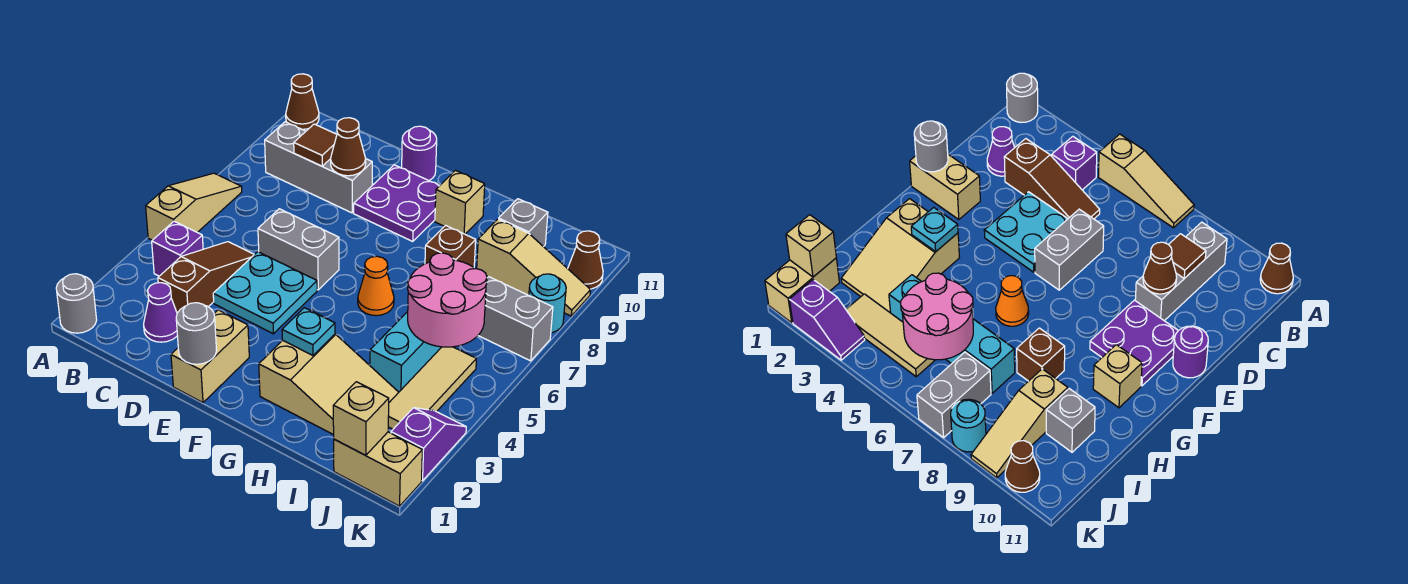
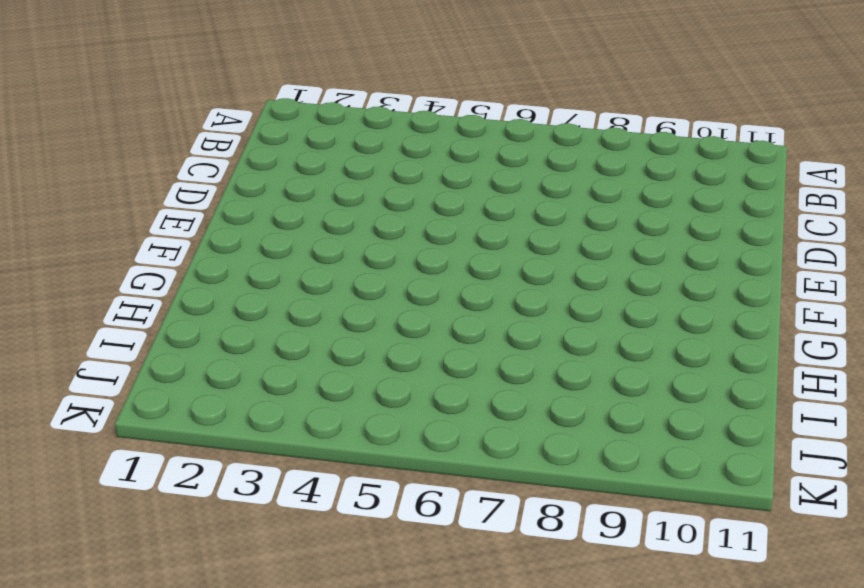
none -> grey round brick A1 level 1
none -> tan slope A5:A7 level 1 top 5
none -> brown cone A11 level 1
none -> purple brick B4 level 1

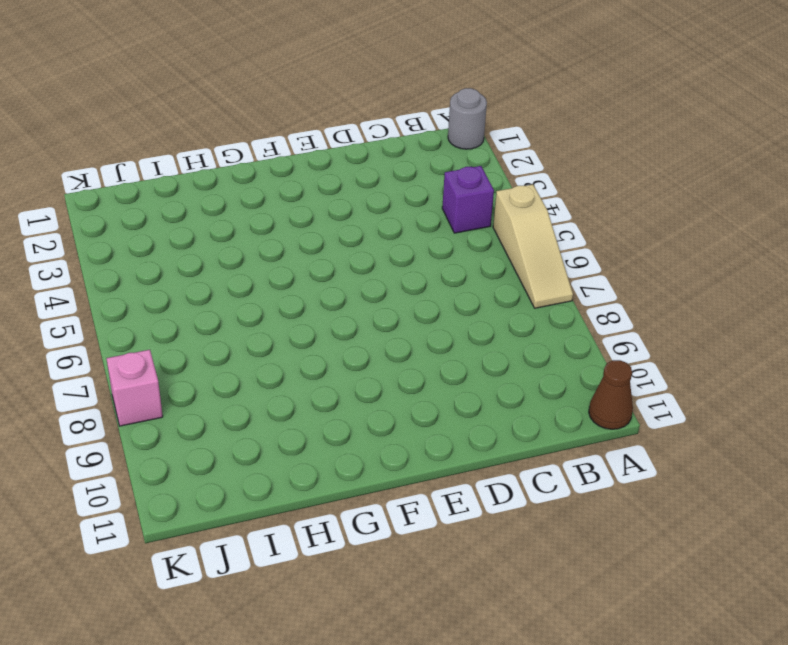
pink brick K8 level 1 -> cyan round brick K8 level 1
none -> grey brick B9:D9 level 1
none -> purple cone C2 level 1
none -> brown slope C3:C5 level 1 top 3
none -> cyan plate D4:E5 level 1

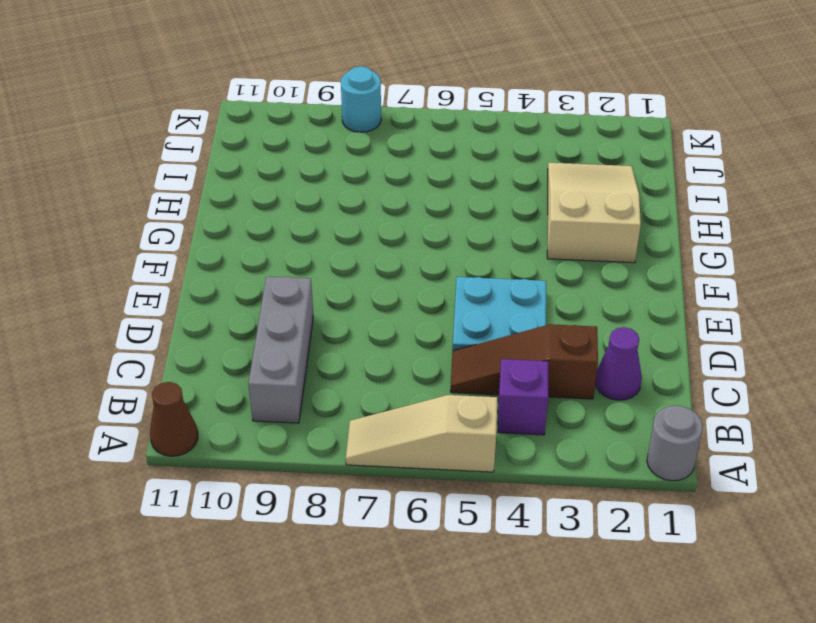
none -> grey brick D6:E6 level 1
none -> tan brick E1:E2 level 1
none -> purple plate E9:F10 level 1
none -> purple round brick E11 level 1

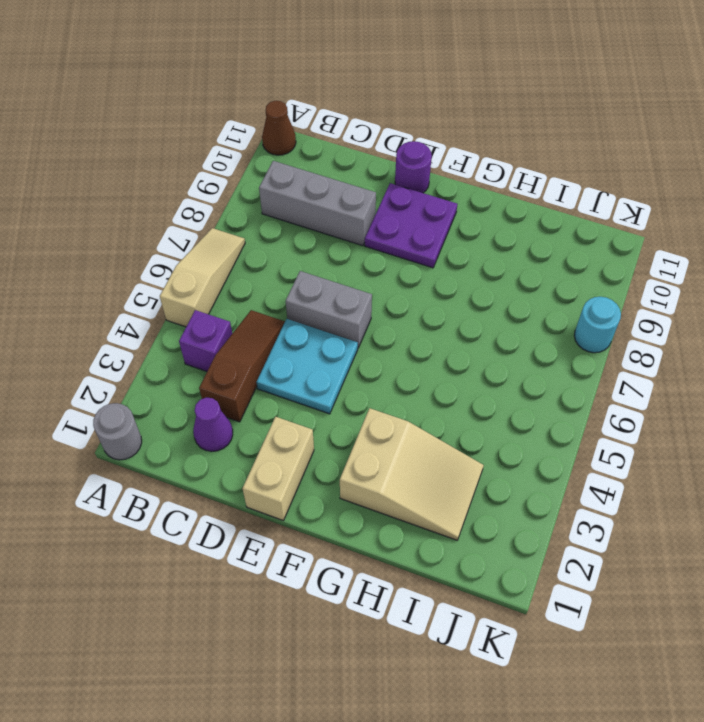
none -> orange cone G6 level 1
none -> tan brick G10 level 1
none -> brown brick H8 level 1
none -> cyan brick I4:I7 level 1

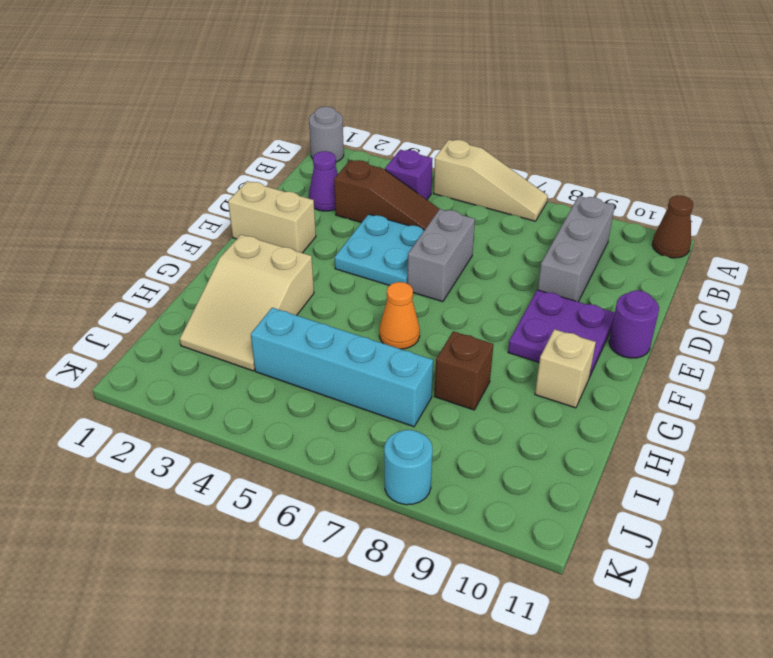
none -> tan slope I9:K9 level 1 top I
none -> grey brick I10 level 1
none -> tan brick J1:K1 level 1
none -> tan tile J3:J5 level 1

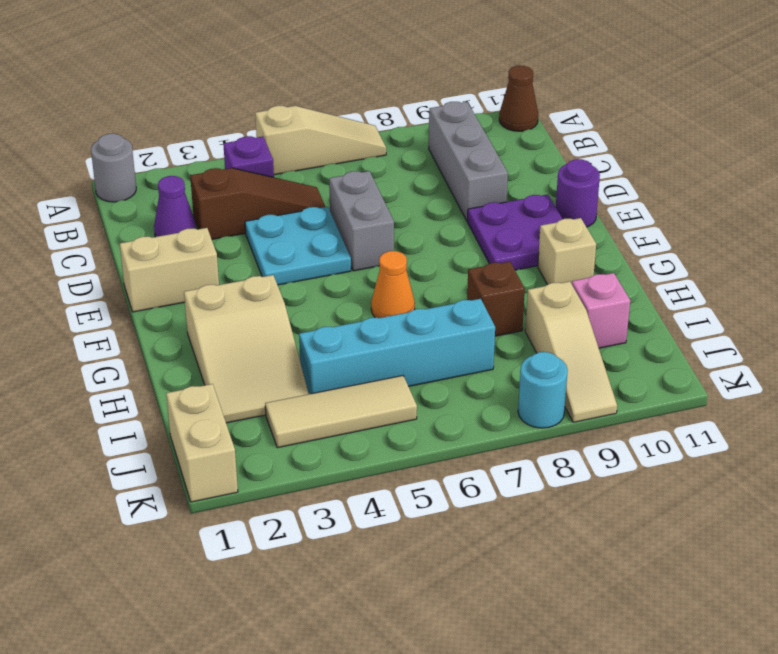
pink brick I10 level 1 -> grey brick I10 level 1
none -> grey brick J7:K7 level 1
none -> purple slope K2:K3 level 1 top 2
none -> brown cone K10 level 1
none -> brown tile C9 level 2

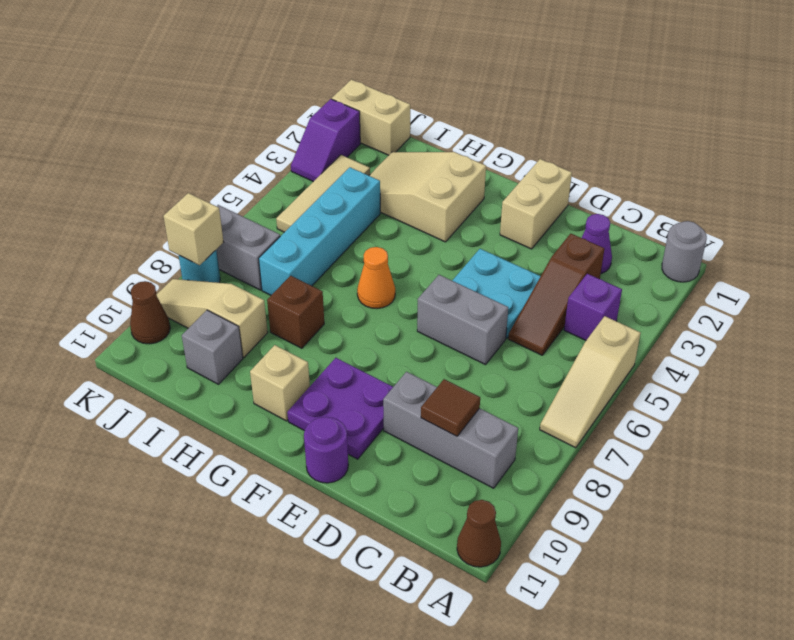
tan brick K8 level 2 -> tan brick J1 level 2
none -> brown cone D9 level 2
none -> grey round brick E1 level 2
none -> cyan plate G3 level 2
none -> pink round brick I5:J6 level 2

